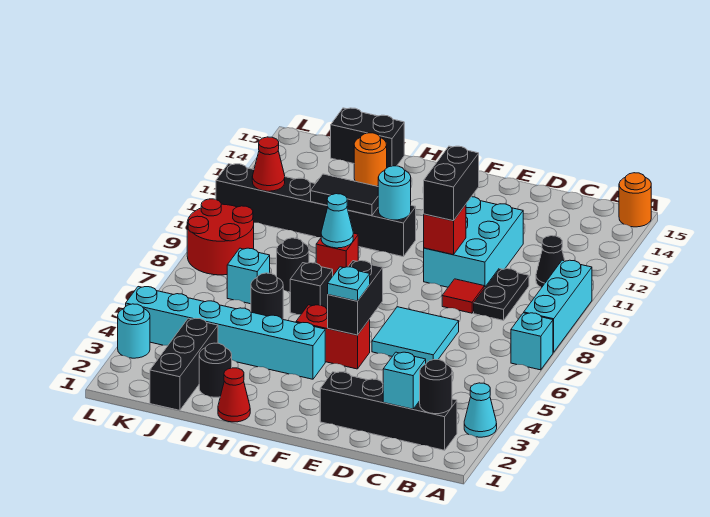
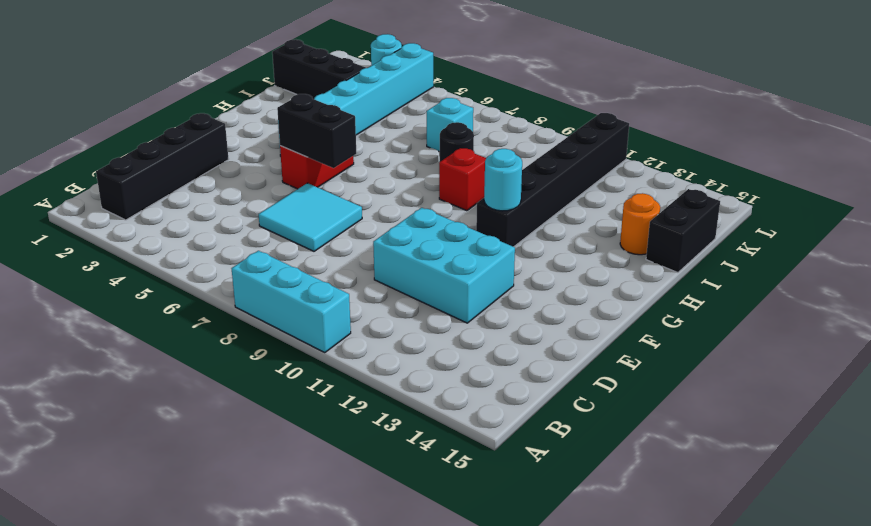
none -> cyan cone A3 level 1
none -> cyan brick A7 level 1
none -> orange round brick A15 level 1
none -> black cone B11 level 1

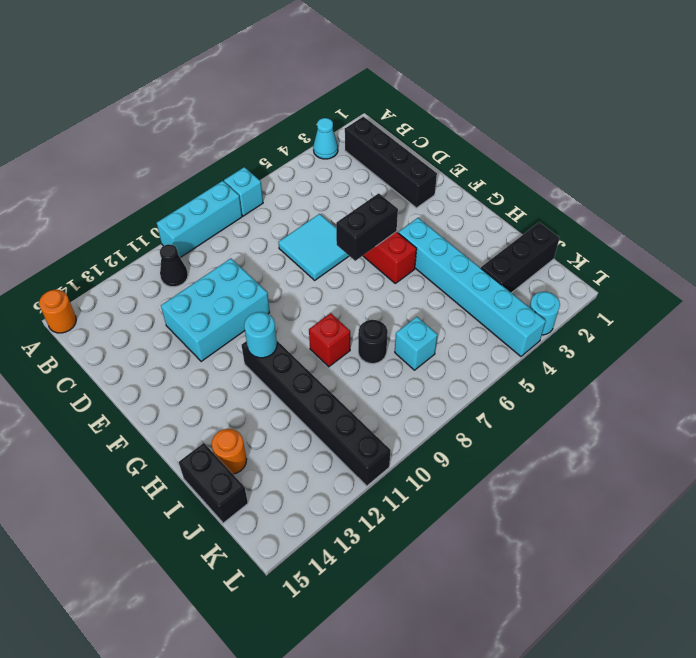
none -> black plate C9:C10 level 1
none -> red tile D9 level 1
none -> red cone H1 level 1
none -> black brick H7 level 1

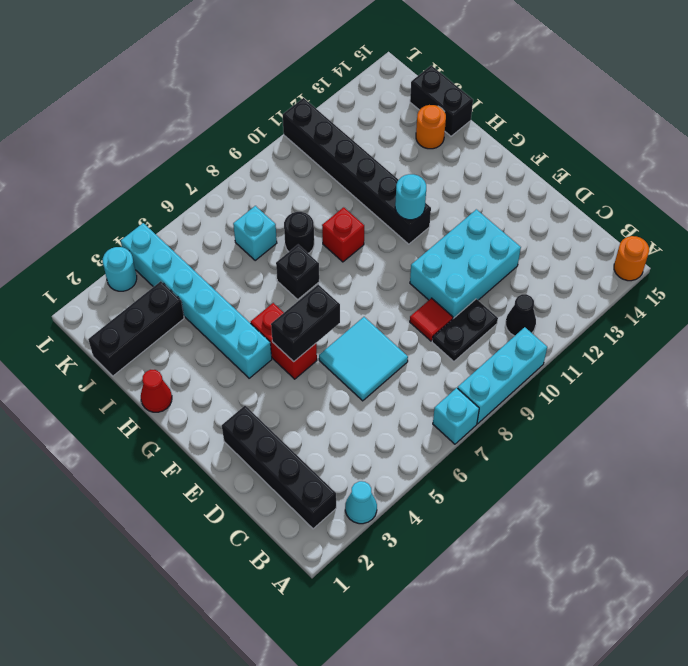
none -> black round brick I2 level 1
none -> black round brick I6 level 1
none -> red round brick K8:L9 level 1
none -> black round brick B2 level 2

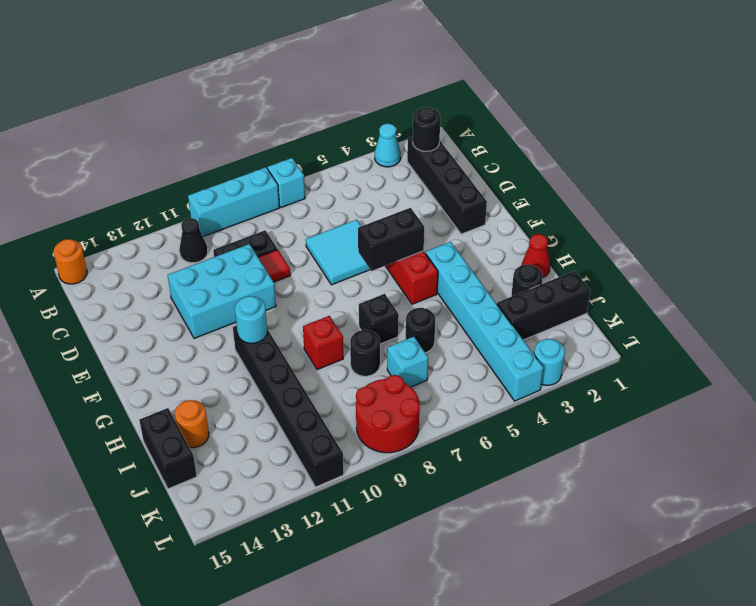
none -> cyan brick C2 level 2
none -> red brick E10 level 2
none -> cyan cone H9 level 2
none -> black tile H11:I11 level 2

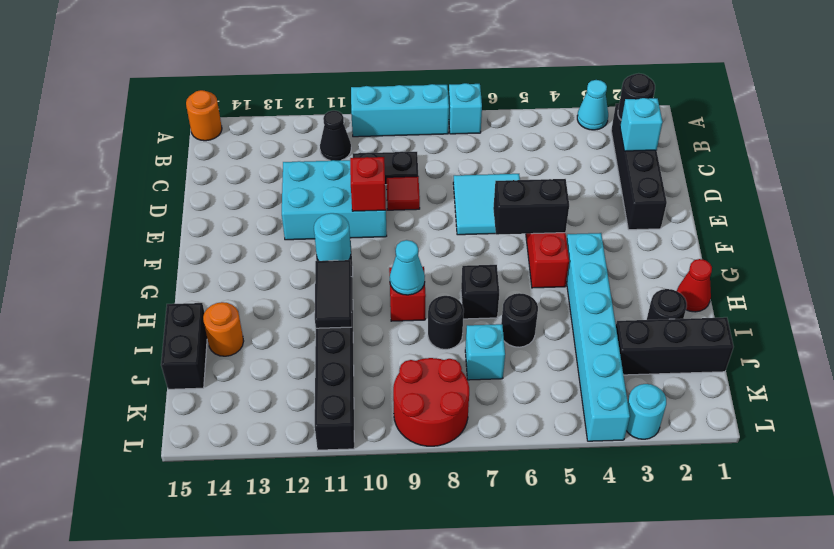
none -> red cone K11 level 2
none -> black brick E10:E11 level 3
none -> cyan plate F5 level 3

